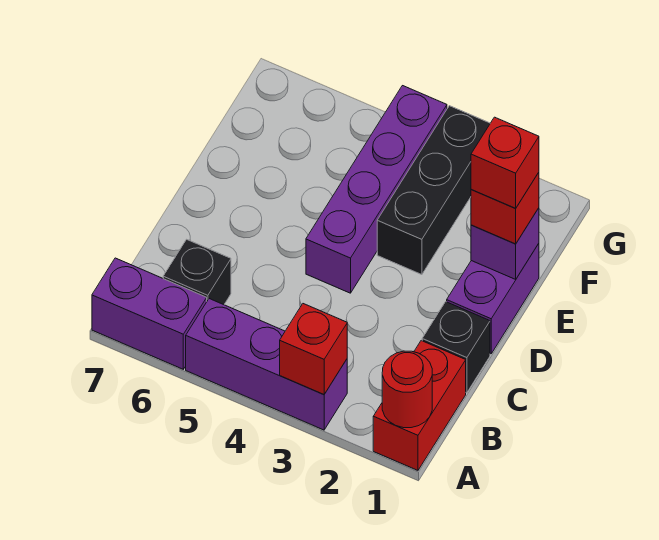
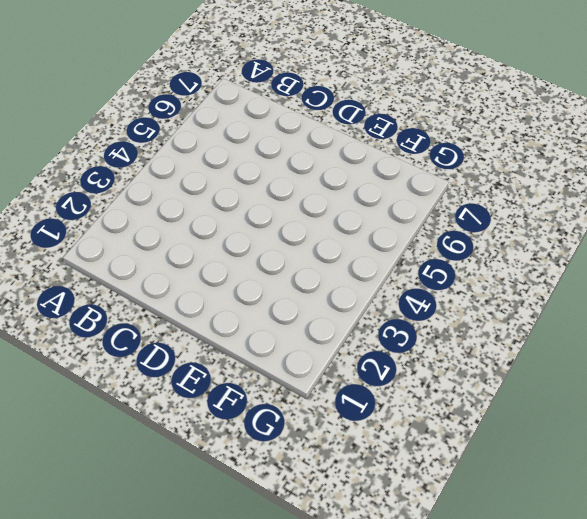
none -> red brick A1:B1 level 1
none -> purple brick A3:A5 level 1
none -> purple brick A6:A7 level 1

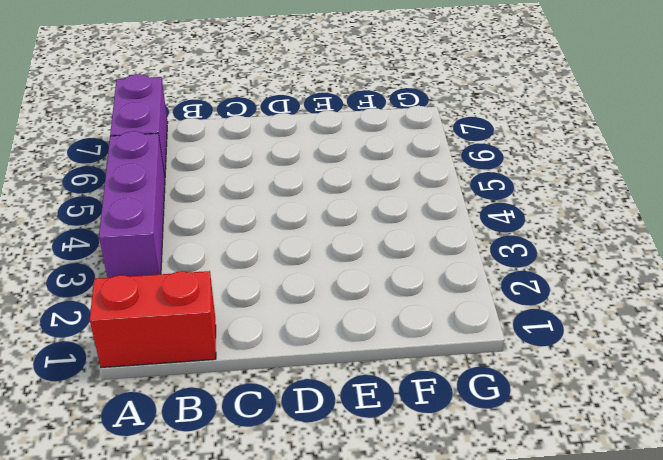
none -> black brick B6 level 1
none -> black brick C1 level 1
none -> purple brick D1:E1 level 1

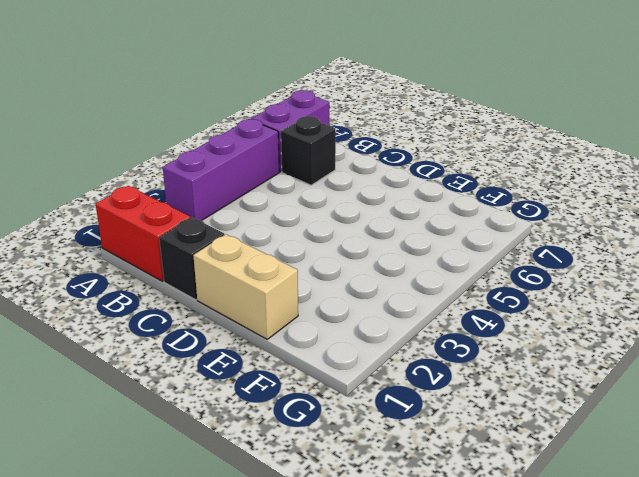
tan brick D1:E1 level 1 -> purple brick D1:E1 level 1
none -> purple brick D4:G4 level 1
none -> black brick E3:G3 level 1
none -> red round brick A1 level 2

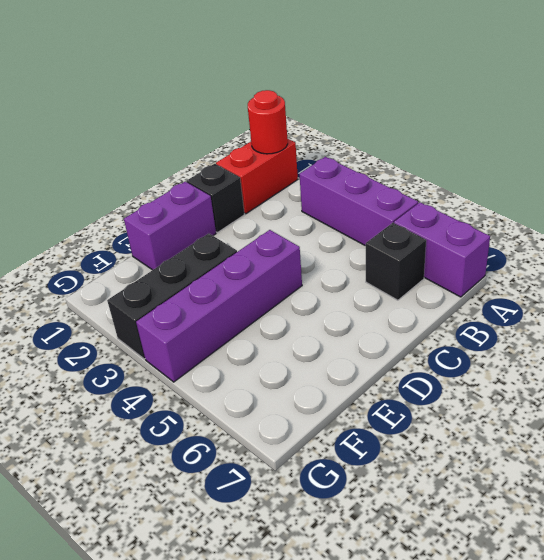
none -> red brick A3 level 2
none -> purple brick E1 level 2
none -> red brick E1 level 3

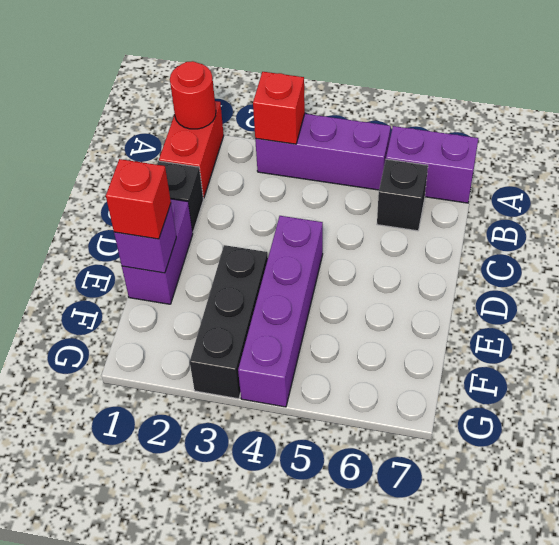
none -> red brick E1 level 4

